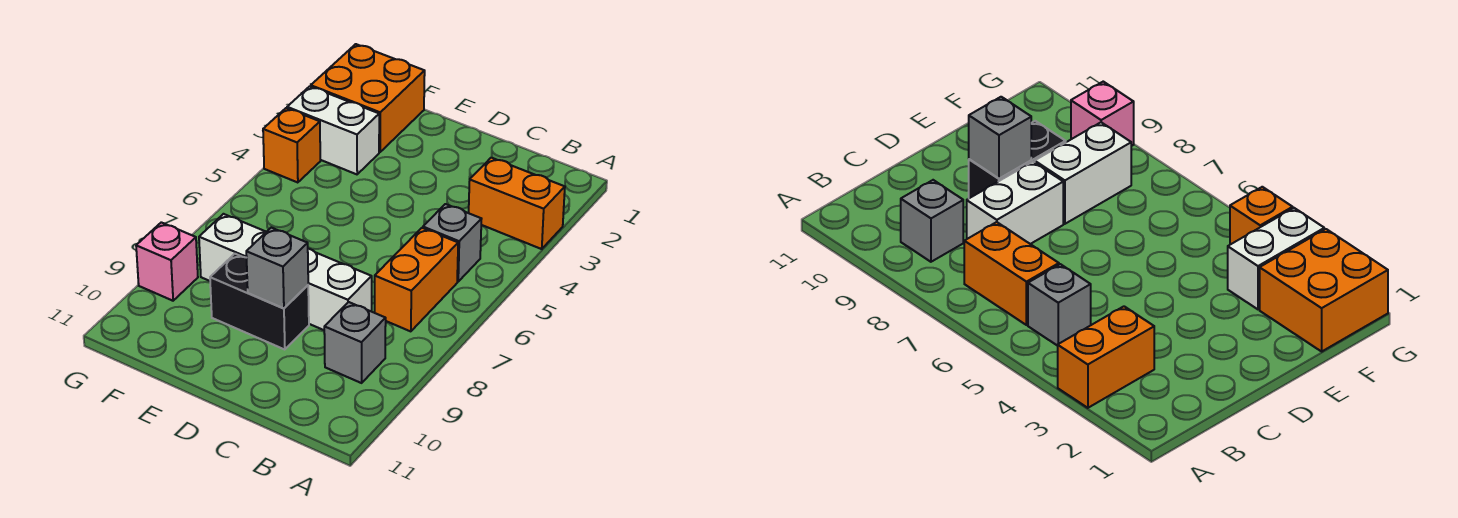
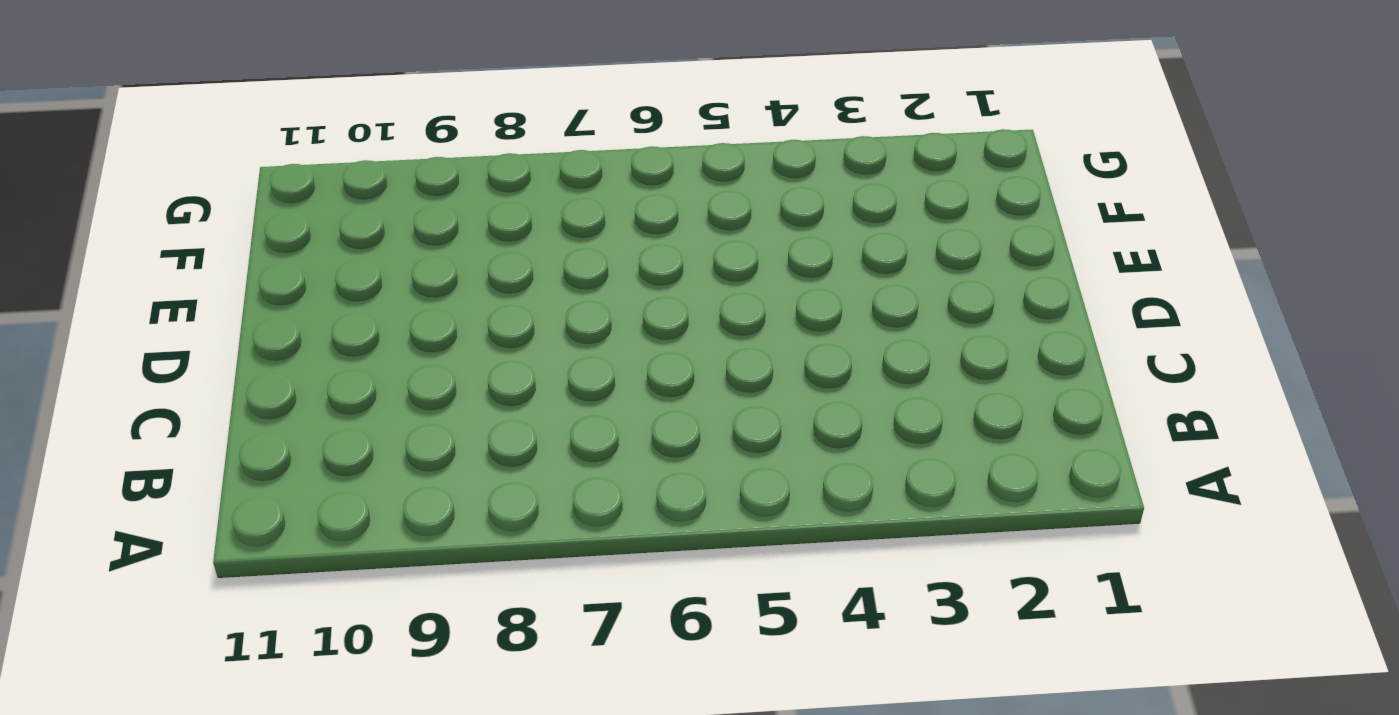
none -> orange brick A3:B3 level 1
none -> grey brick B5 level 1
none -> orange brick B6:B7 level 1

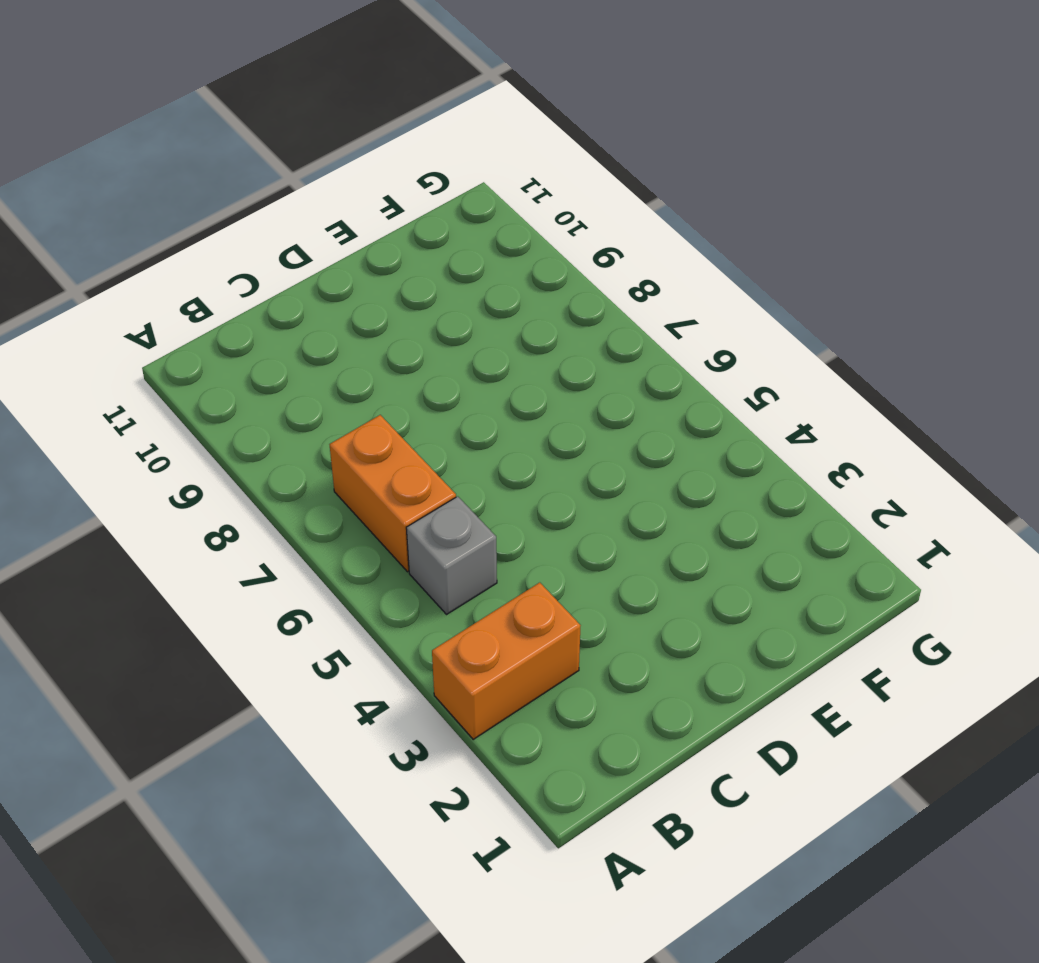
none -> grey brick B9 level 1
none -> white brick C8:D8 level 1
none -> black brick D9:E9 level 1

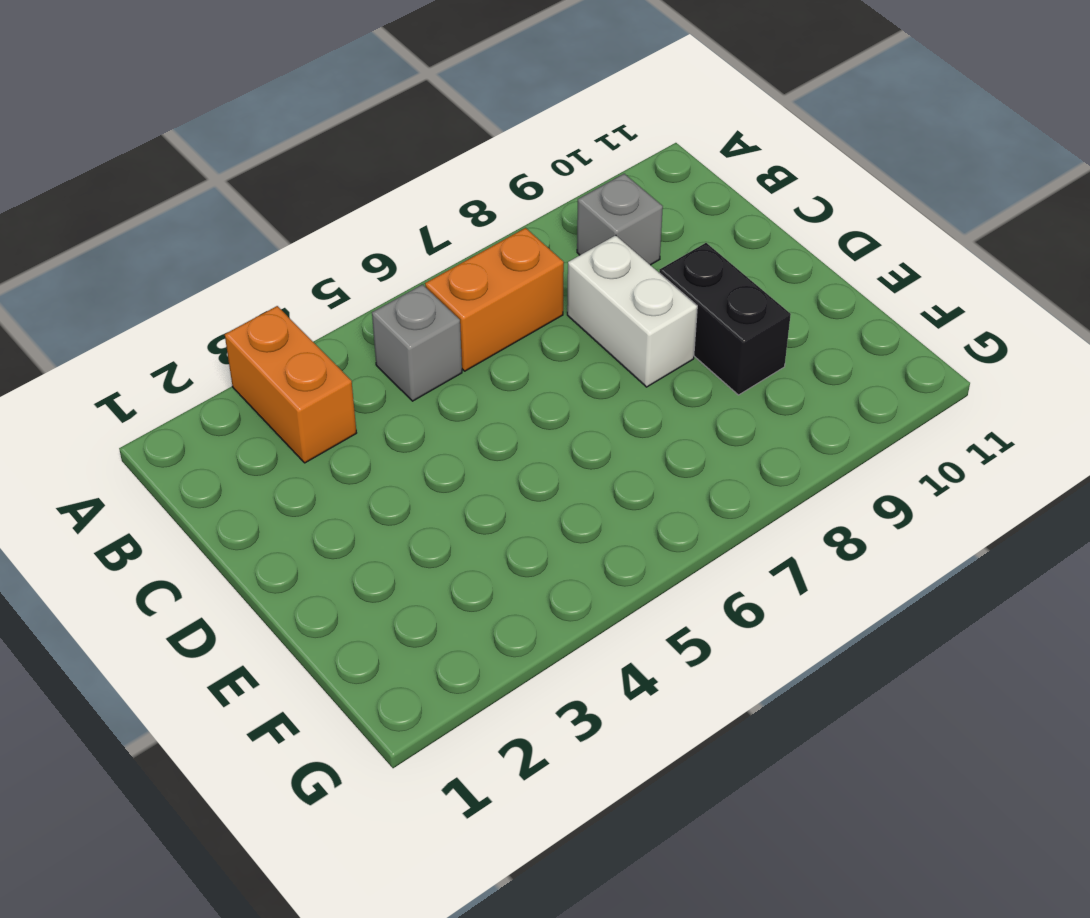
none -> white brick E8:F8 level 1
none -> orange brick F1:G2 level 1
none -> white brick F3:G3 level 1

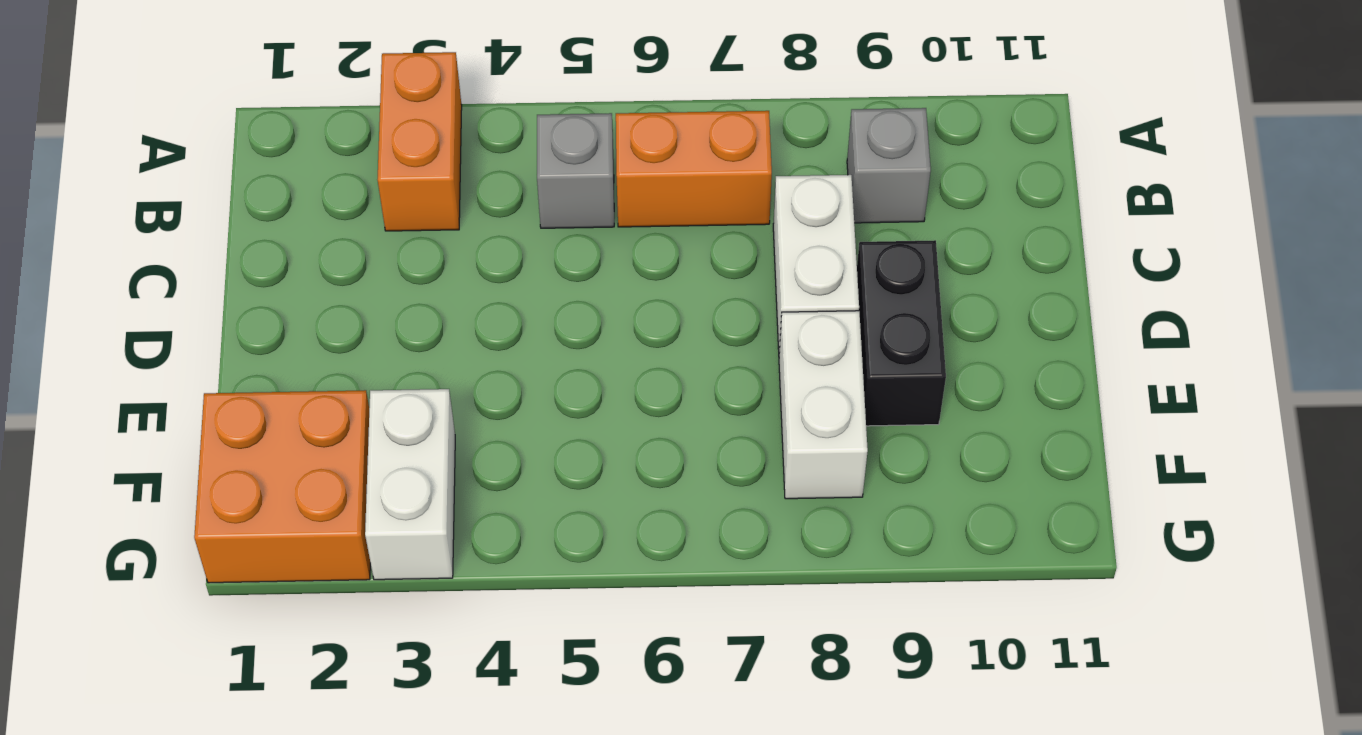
none -> orange brick G4 level 1
none -> pink brick G9 level 1
none -> grey brick D9 level 2

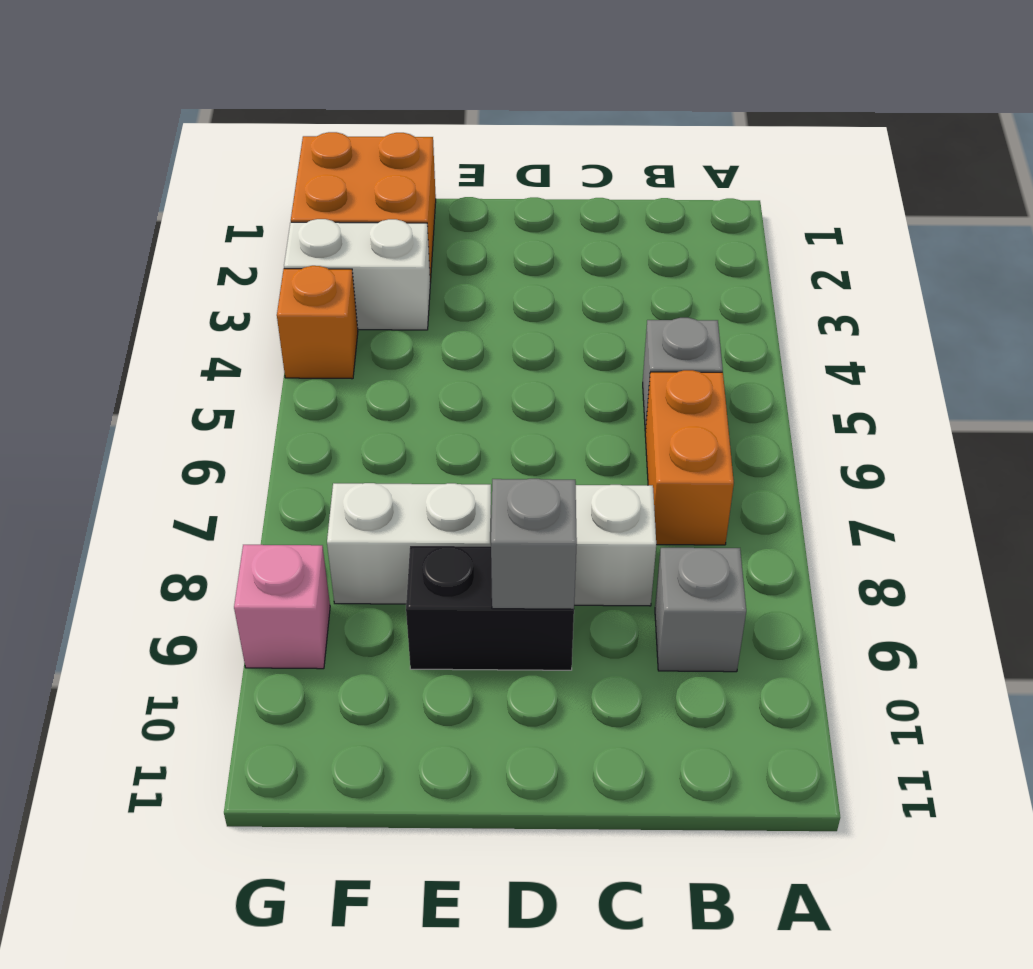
none -> orange brick A3:B3 level 1

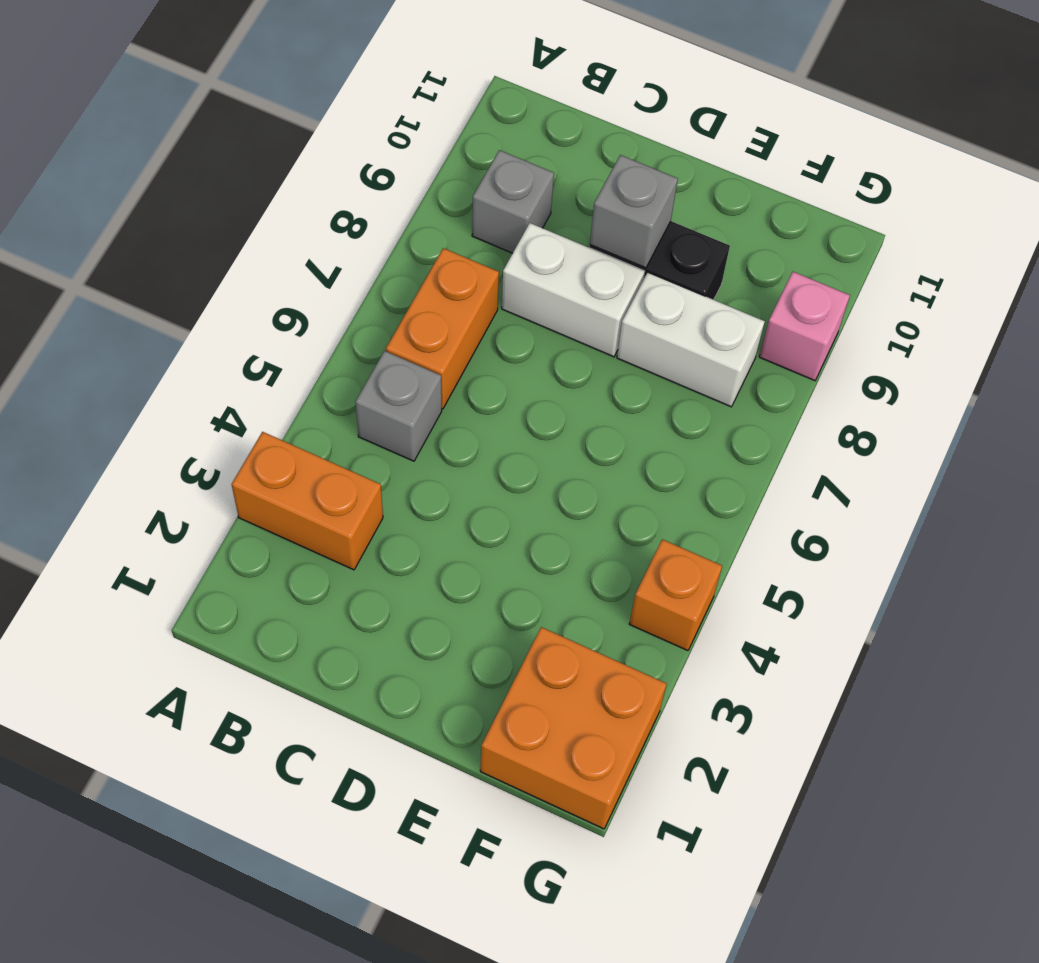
none -> white brick F3:G3 level 1

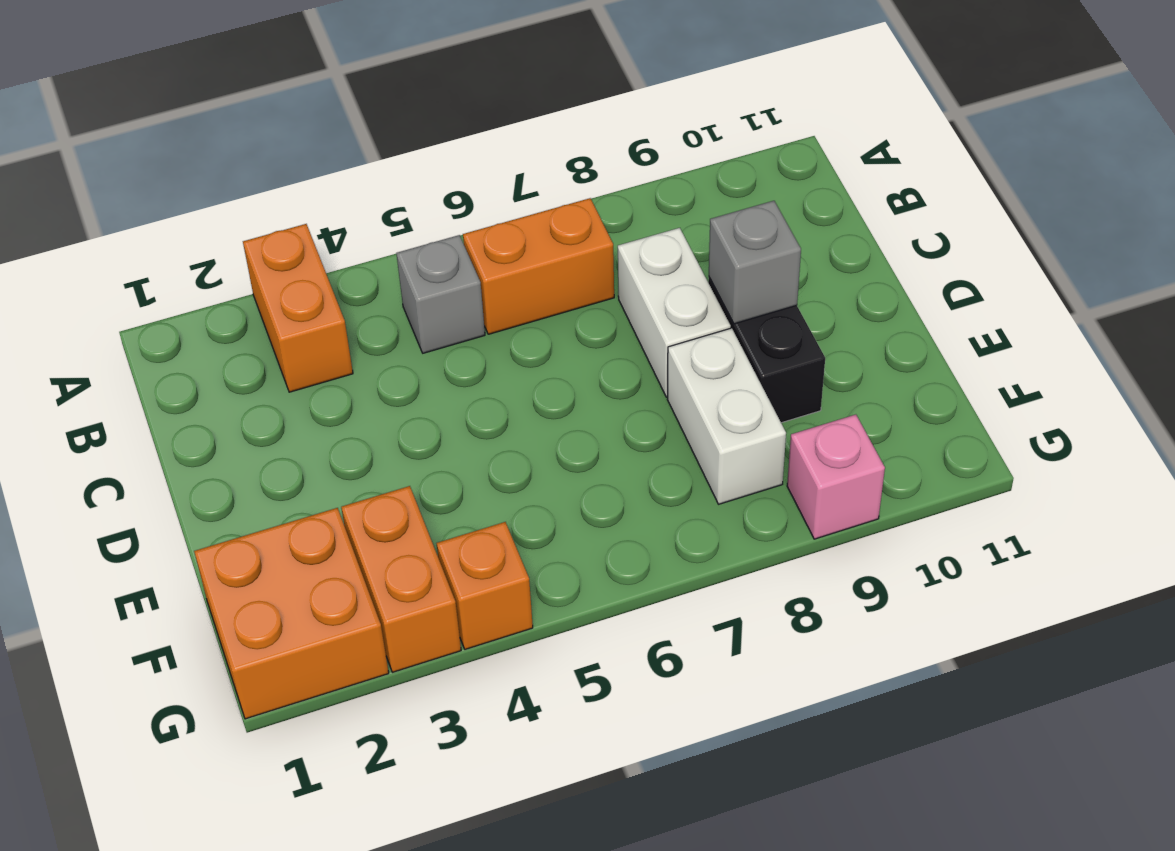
orange brick F3:G3 level 1 -> white brick F3:G3 level 1
none -> grey brick B9 level 1

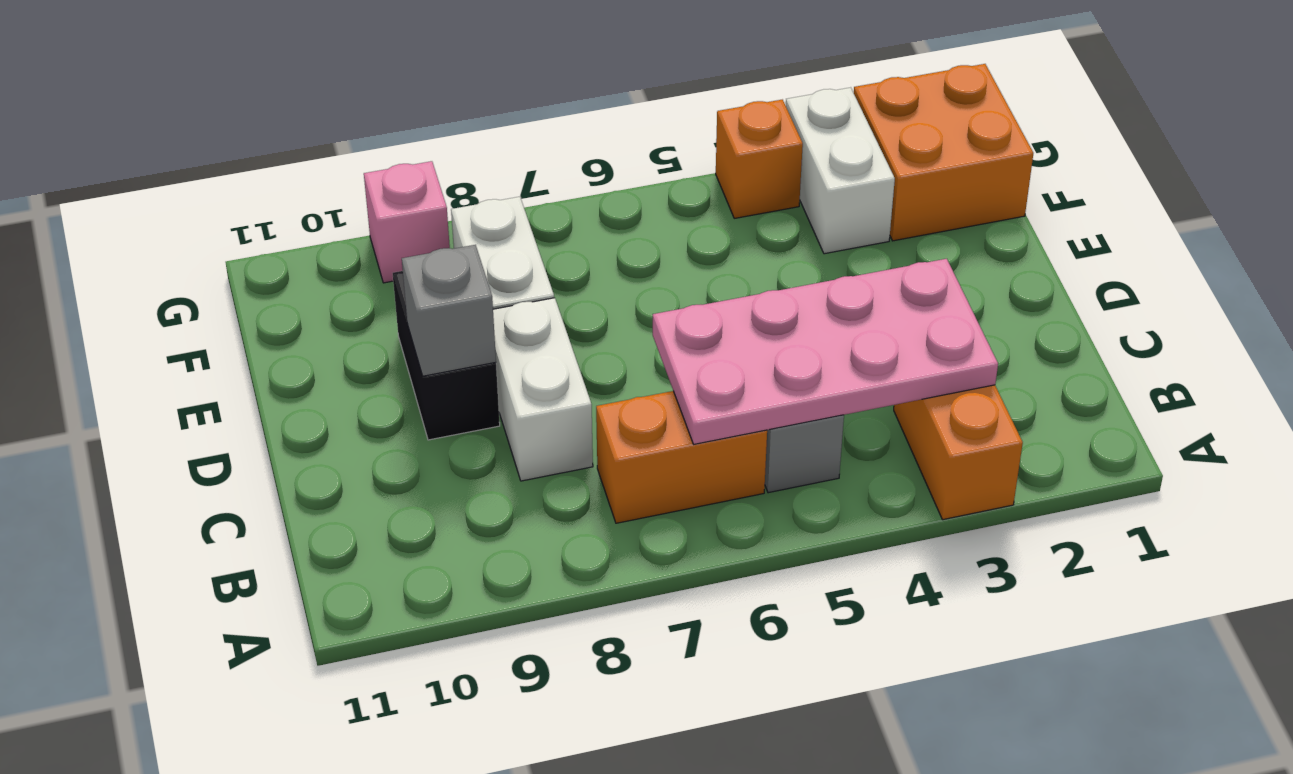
pink plate B3:C6 level 2 -> none
none -> grey brick B9 level 1

